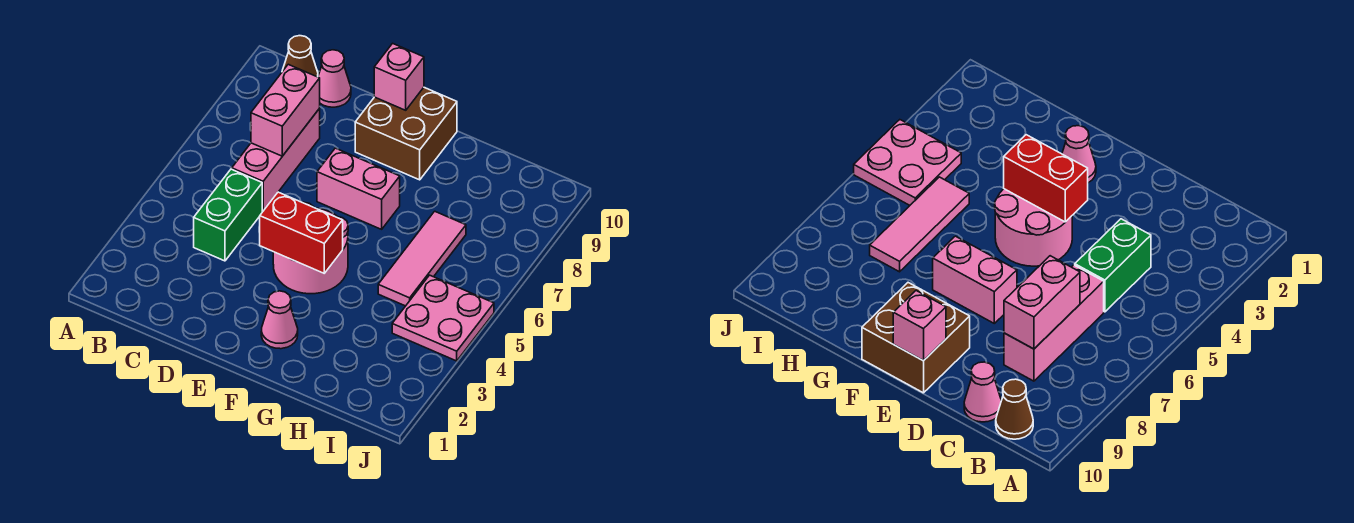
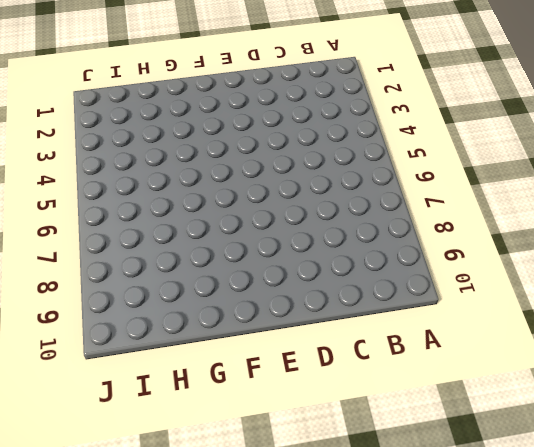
none -> brown cone B10 level 1
none -> green brick C4:C5 level 1
none -> pink brick C6:C8 level 1

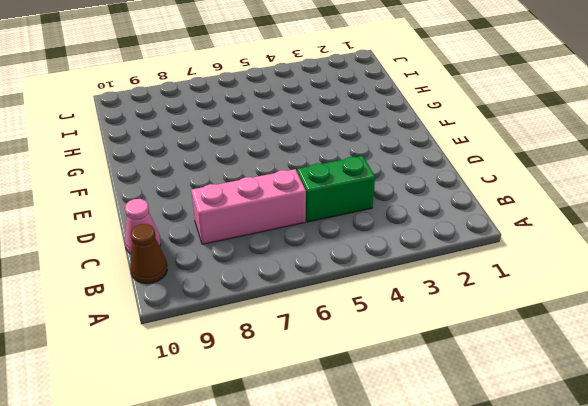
none -> pink round brick E4:F5 level 1
none -> pink brick E7:F7 level 1
none -> brown brick E9:F10 level 1

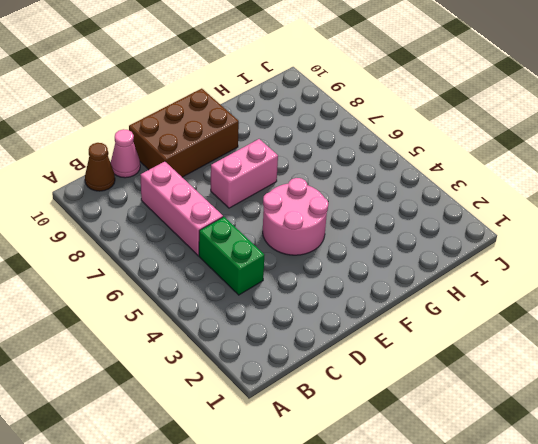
brown brick D9:F10 level 1 -> brown brick E9:F10 level 1
none -> pink cone F2 level 1
none -> pink tile H5:H7 level 1
none -> pink plate I4:J5 level 1

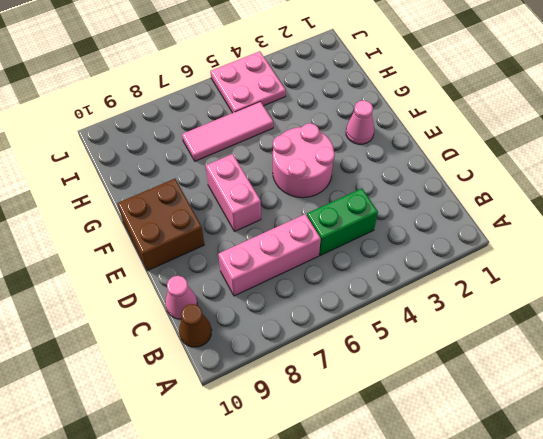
none -> pink brick C7:C8 level 2
none -> red brick E4:F4 level 2
none -> pink brick E10 level 2

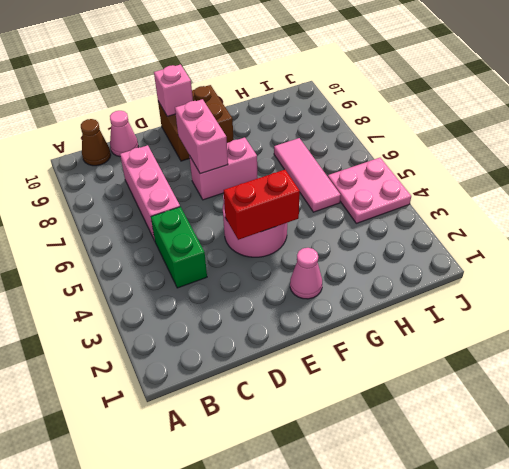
pink brick E7:E8 level 2 -> pink brick C7:C8 level 2

